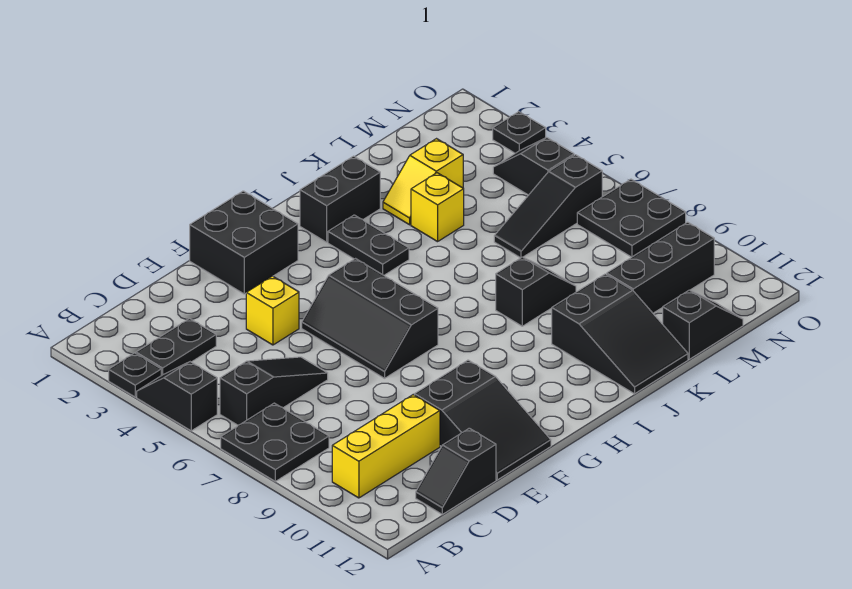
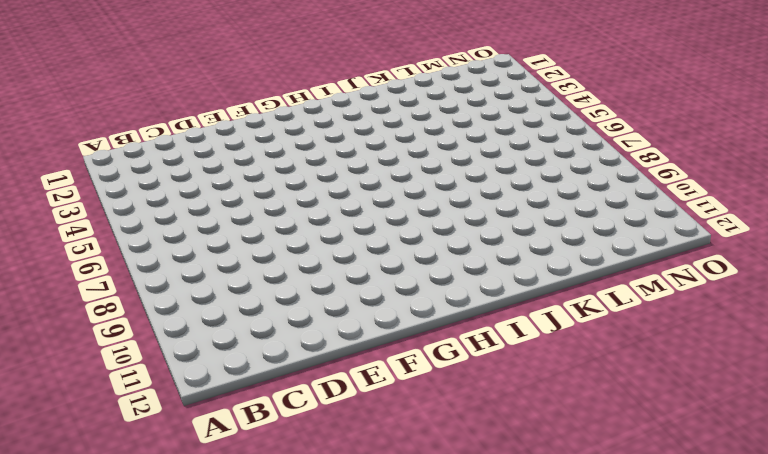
none -> black plate A3 level 1
none -> black slope A4:A5 level 1 top 5
none -> black plate A7:B8 level 1

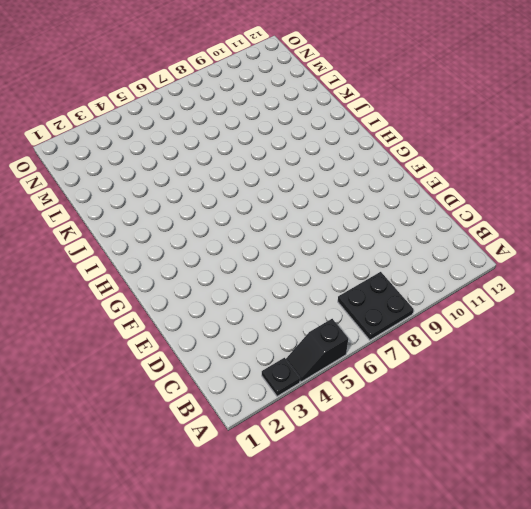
none -> black plate B3:C3 level 1
none -> black slope B6:D6 level 1 top B
none -> yellow brick B10:D10 level 1

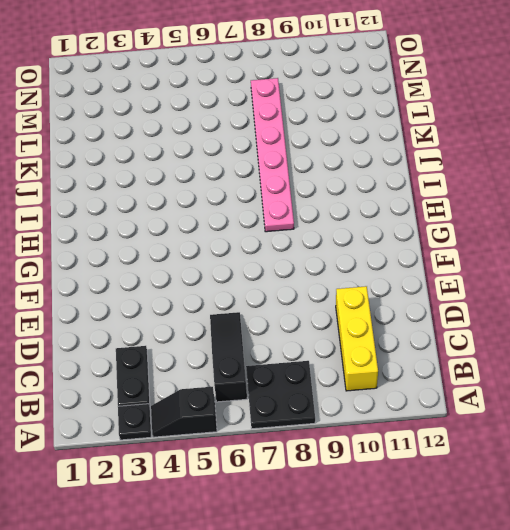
pink plate H8:M8 level 1 -> black slope J8:K8 level 1 top J
none -> black slope C12:D12 level 1 top D
none -> yellow brick E4 level 1
none -> black slope E10:F12 level 1 top 10

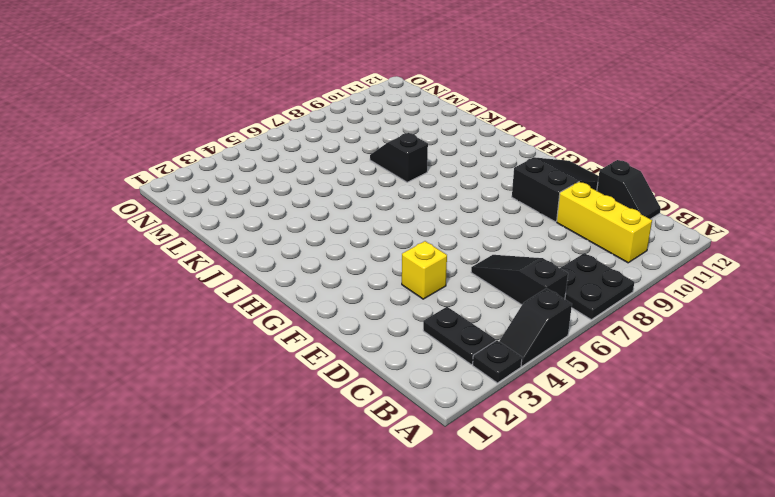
none -> black brick F1:G2 level 1
none -> black slope F5:G7 level 1 top G
none -> black brick I2:J2 level 1

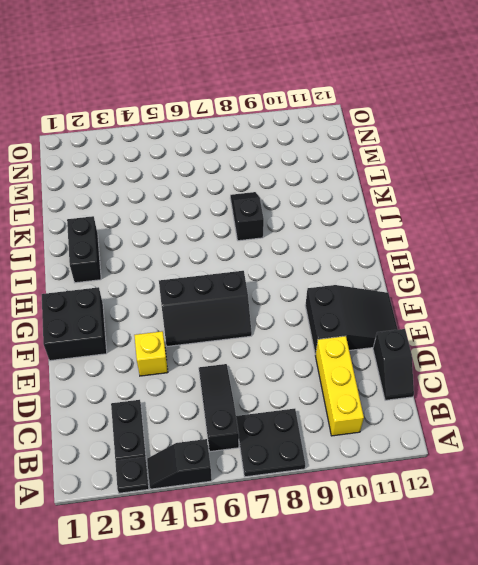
none -> black plate I3:I4 level 1
none -> black slope J10:K12 level 1 top 10
none -> yellow slope K3:L3 level 1 top L

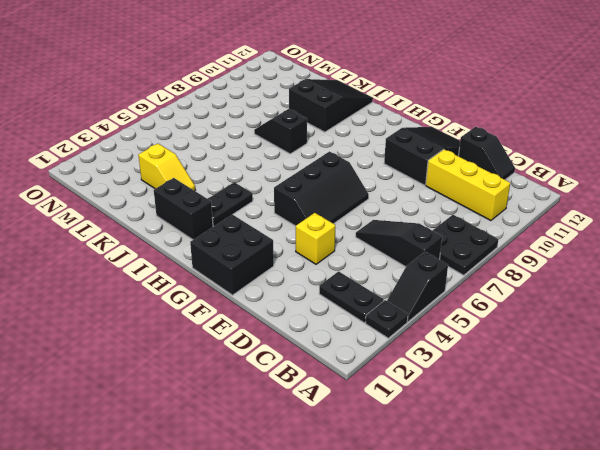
none -> yellow brick K4 level 1
none -> black slope L6:N6 level 1 top N
none -> black brick L10:N10 level 1

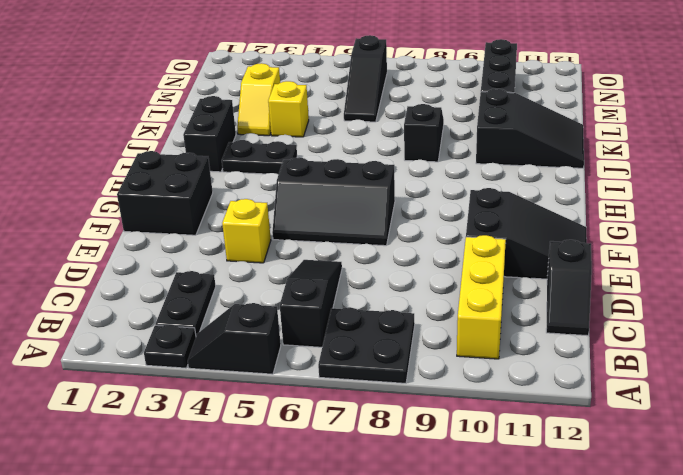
none -> black slope L12:M12 level 1 top L
none -> black slope N4:N5 level 1 top 5
none -> black plate N7:O8 level 1

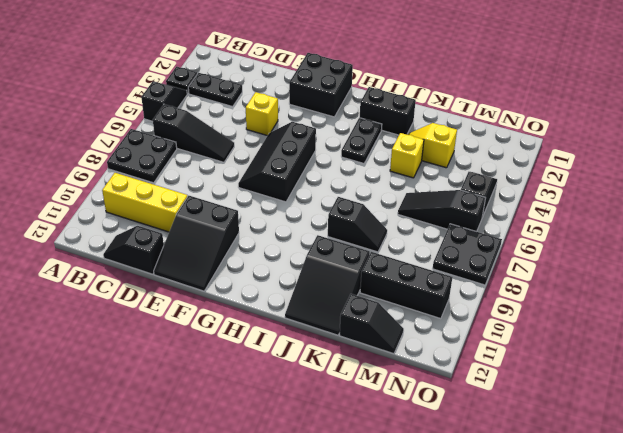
none -> black plate O3 level 1

